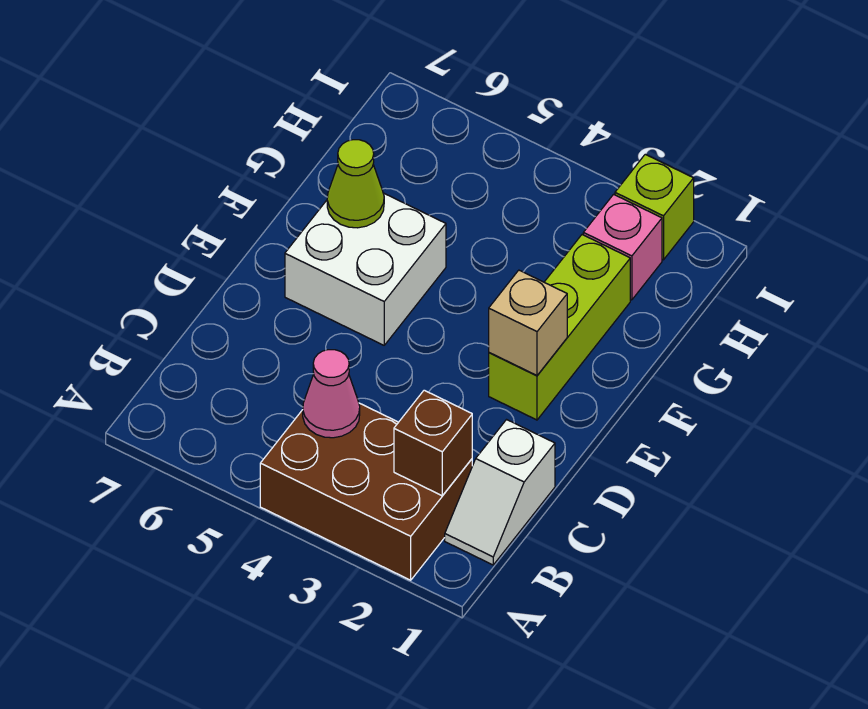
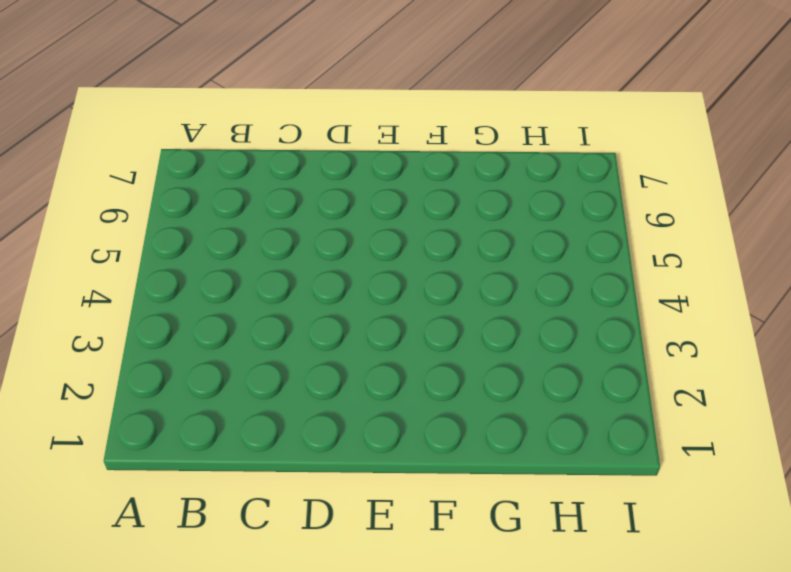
none -> brown brick A2:B4 level 1
none -> white slope B1:C1 level 1 top C

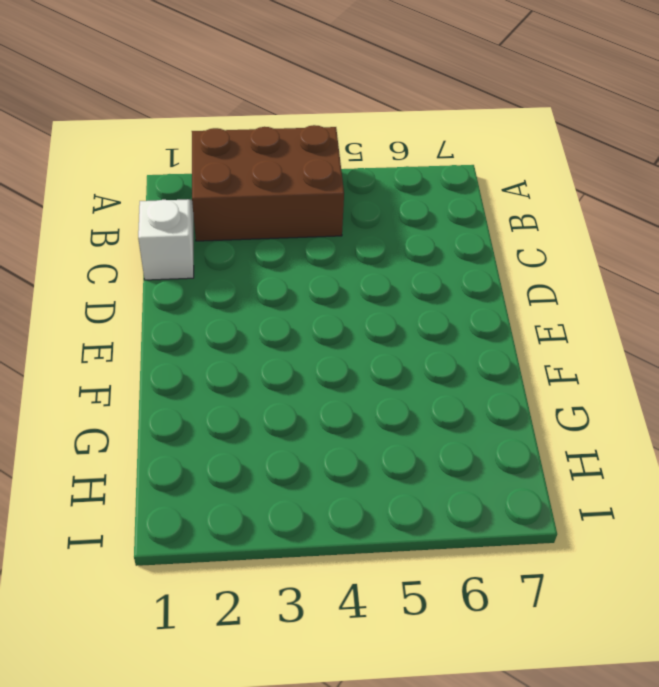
none -> lime brick E2:G2 level 1
none -> white brick E5:F6 level 1

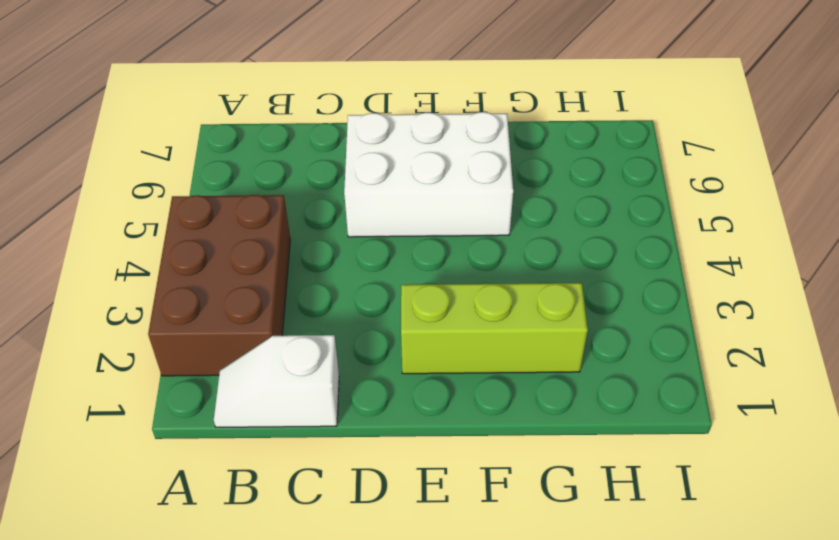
white brick D5:F6 level 1 -> white brick E5:F6 level 1
none -> pink brick H2 level 1
none -> lime brick I2 level 1

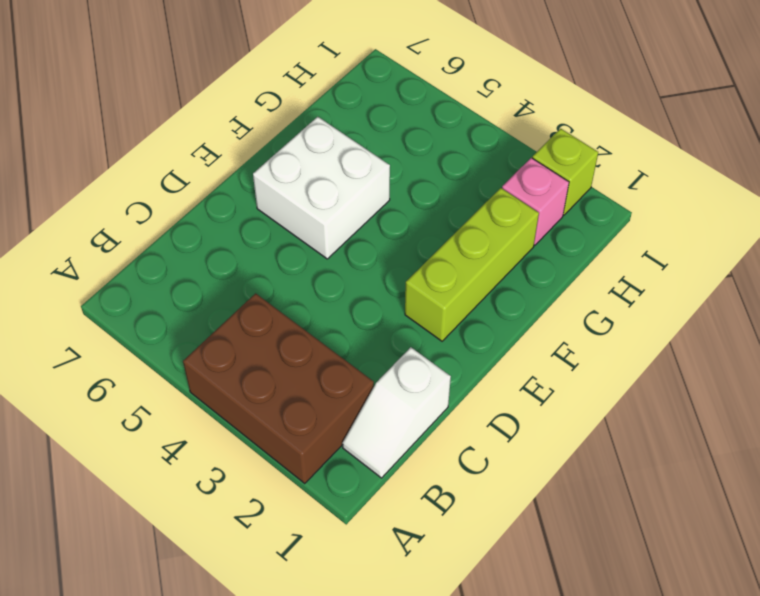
none -> brown brick B2 level 2
none -> pink cone B4 level 2

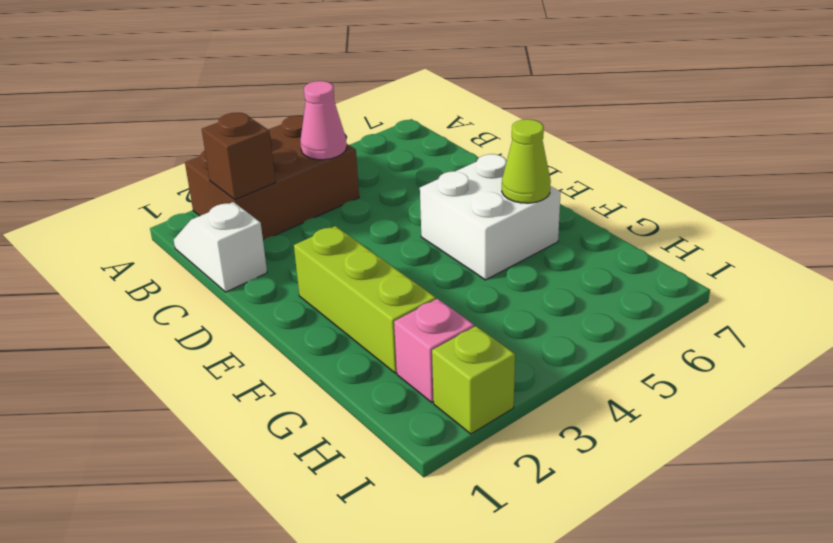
none -> tan brick E2 level 2

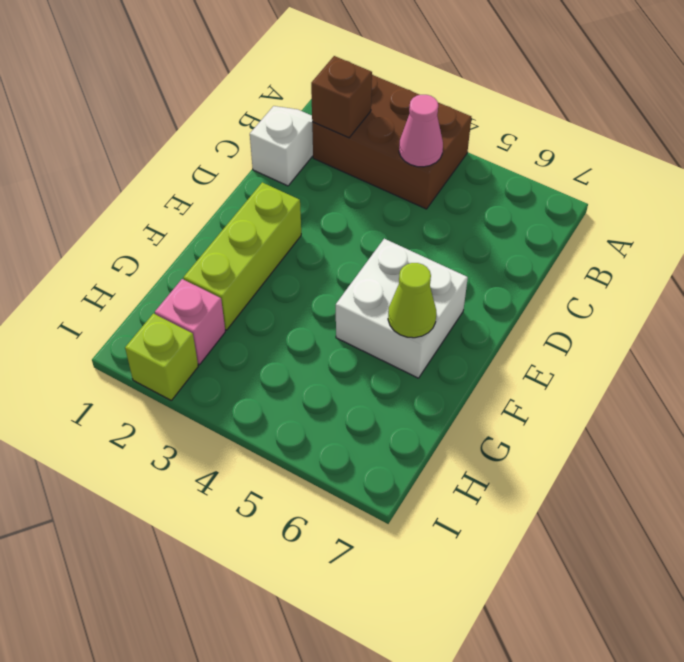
none -> tan brick E2 level 2

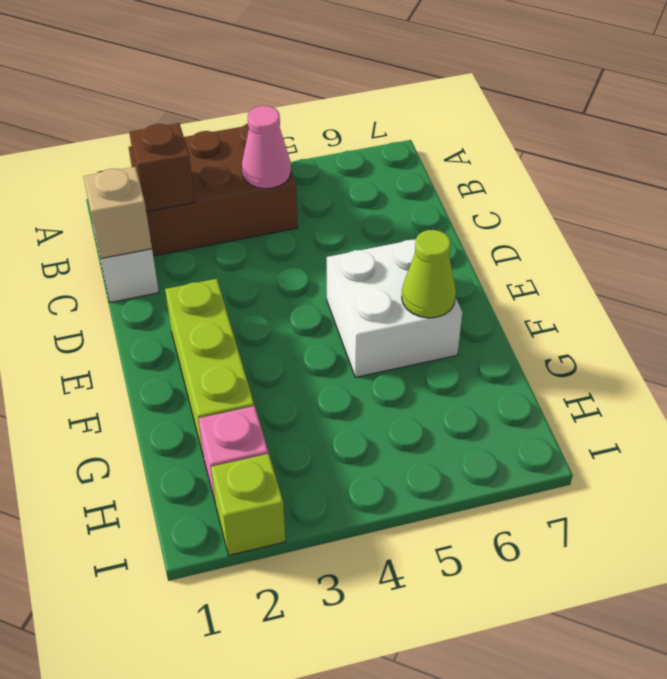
tan brick C1 level 2 -> tan brick E2 level 2

